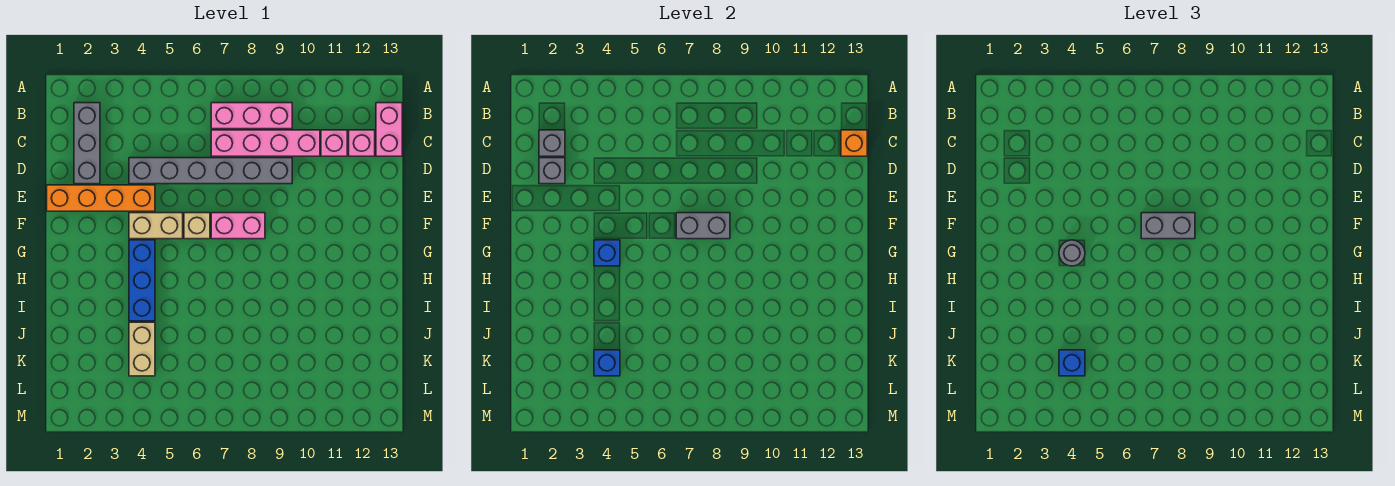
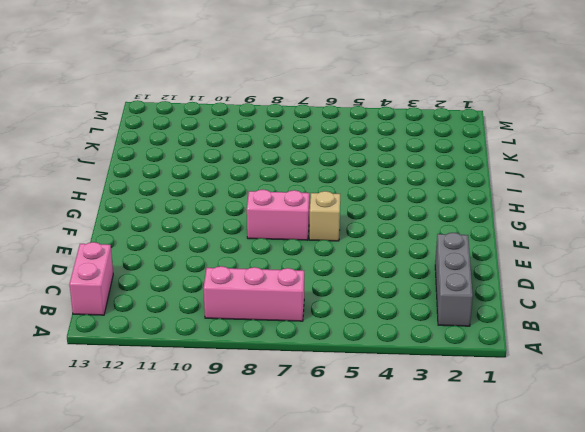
none -> pink brick C7:C10 level 1
none -> pink brick C11 level 1
none -> pink brick C12 level 1

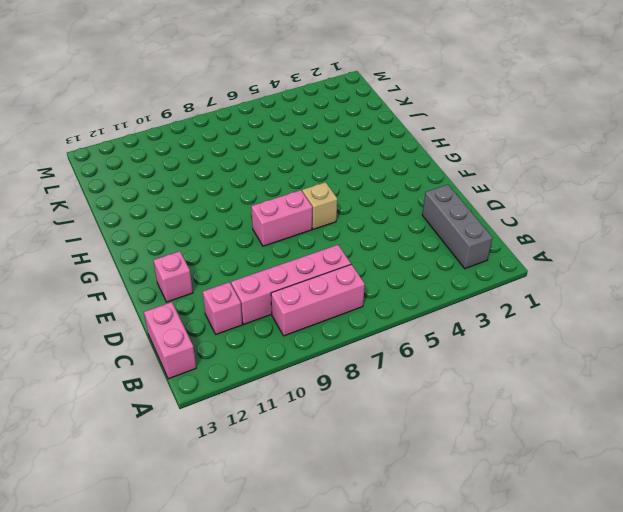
pink brick E12 level 1 -> pink brick C12 level 1
none -> grey brick D4:D9 level 1
none -> orange brick E1:E4 level 1
none -> tan brick F4:F5 level 1

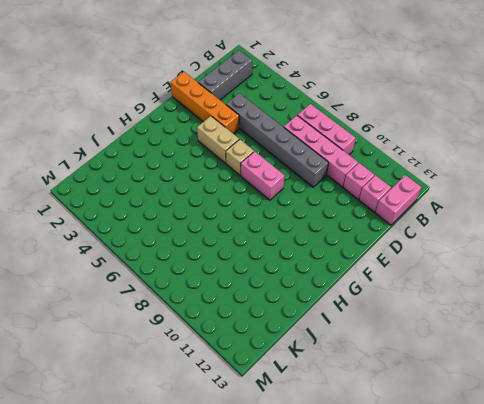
none -> blue brick G4:I4 level 1
none -> tan brick J4:K4 level 1
none -> grey brick C2 level 2

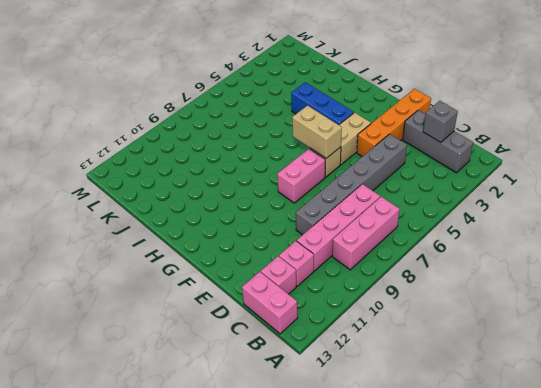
tan brick F6:G6 level 2 -> tan brick J4:K4 level 1
none -> orange brick C13 level 2
none -> grey brick D2 level 2
none -> grey brick F7:F8 level 2

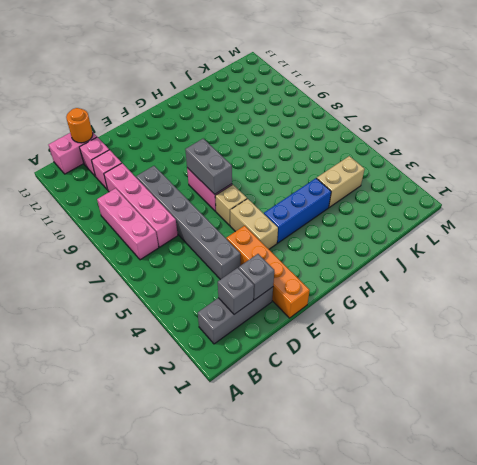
orange round brick C13 level 2 -> orange brick C13 level 2
none -> blue brick G4 level 2
none -> blue brick K4 level 2
none -> grey brick F7:F8 level 3

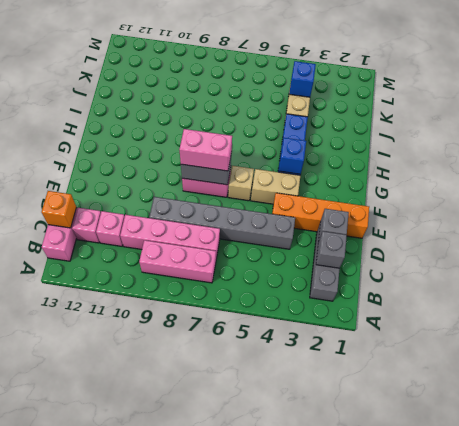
pink brick F7:F8 level 3 -> grey brick F7:F8 level 3
none -> grey round brick G4 level 3
none -> blue brick K4 level 3

